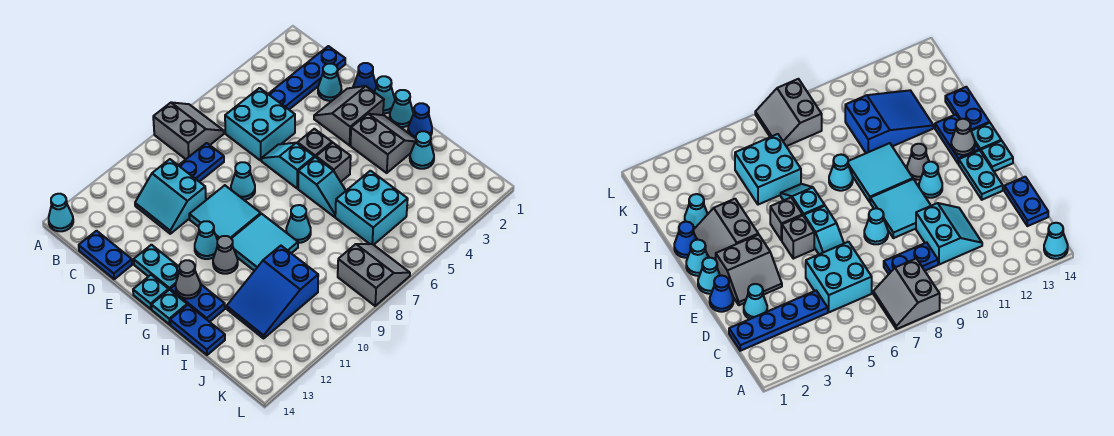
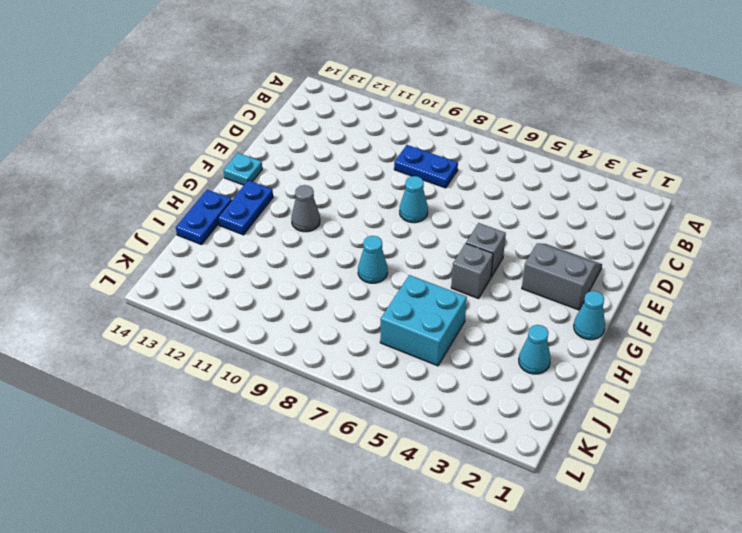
none -> grey slope A7:B8 level 1 top 8
none -> cyan cone A14 level 1
none -> blue plate C1:C4 level 1
none -> cyan brick C5:D6 level 1

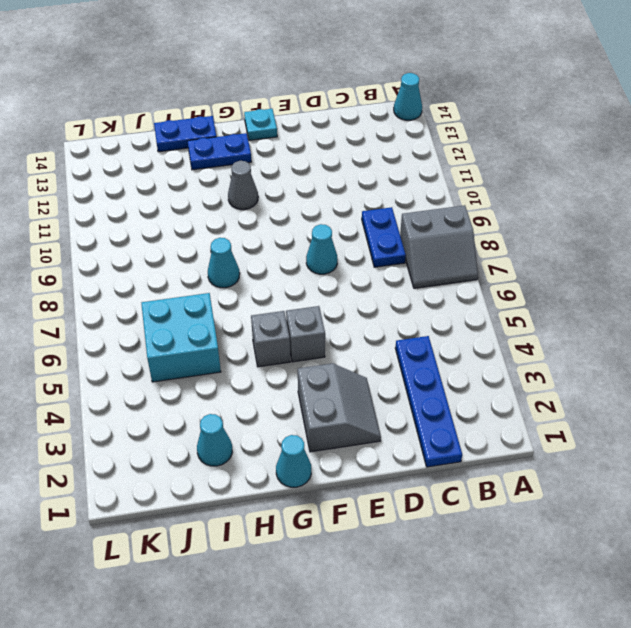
none -> cyan brick C5:D6 level 1
none -> cyan slope C10:D11 level 1 top 10
none -> blue plate C14:D14 level 1
none -> cyan cone D2 level 1

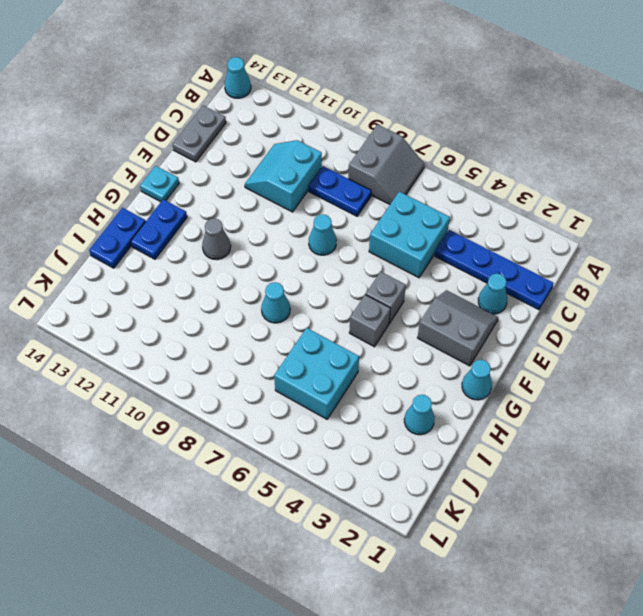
grey plate C14:D14 level 1 -> blue plate C14:D14 level 1
none -> blue cone E1 level 1
none -> cyan slope E6:F6 level 1 top F
none -> cyan tile E9:F10 level 1
none -> cyan plate E13:F13 level 1

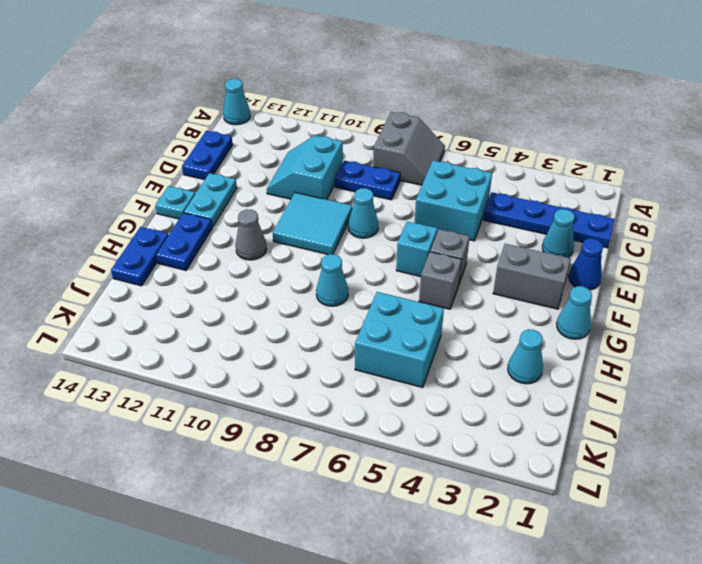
none -> cyan cone F1 level 1
none -> cyan cone F11 level 1
none -> grey slope G2:H3 level 1 top 3
none -> cyan slope G6:H6 level 1 top G

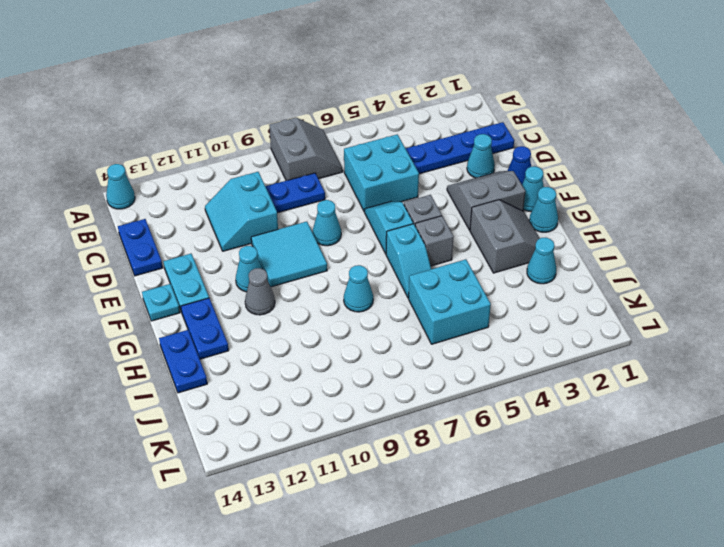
none -> cyan tile G9:H10 level 1
none -> cyan plate G14 level 1
none -> blue cone H1 level 1
none -> blue slope I10:J12 level 1 top 10

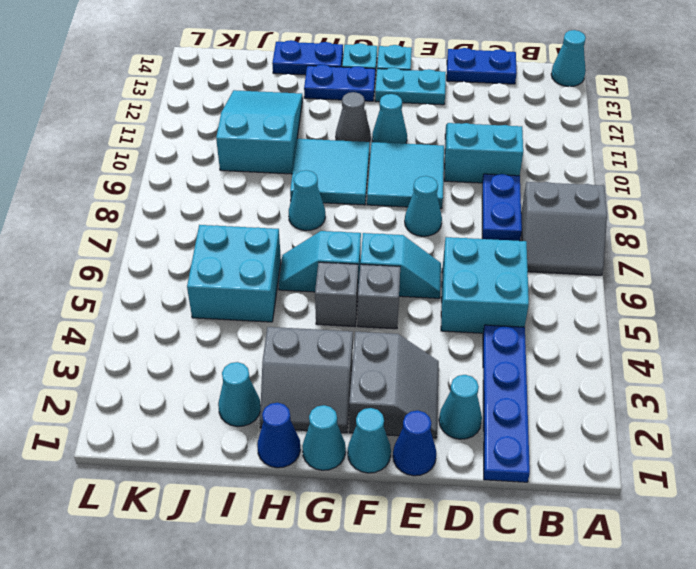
cyan slope I10:J12 level 1 top 10 -> blue slope I10:J12 level 1 top 10
none -> grey slope K7:L8 level 1 top 8
none -> grey cone G13 level 2

